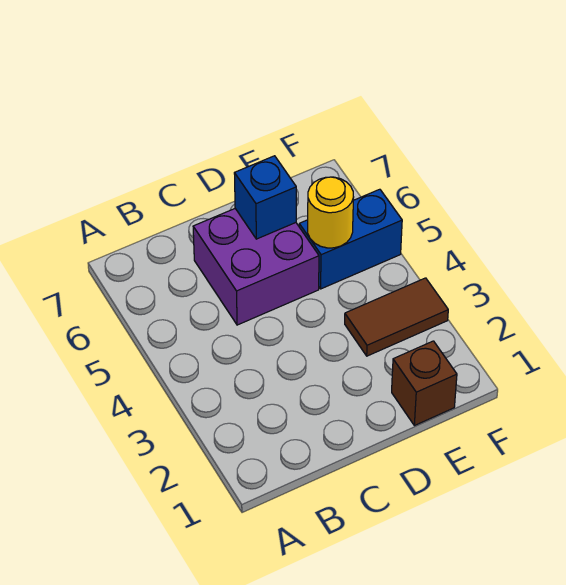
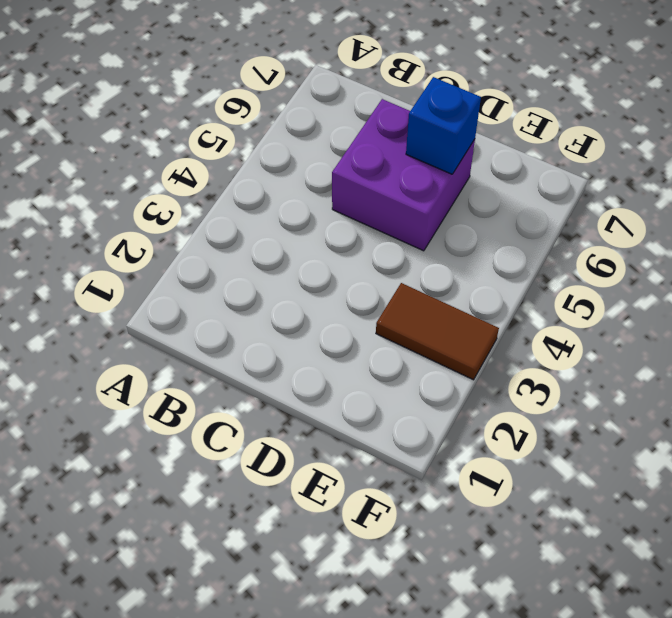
none -> brown brick E1 level 1
none -> blue brick E5:F5 level 1

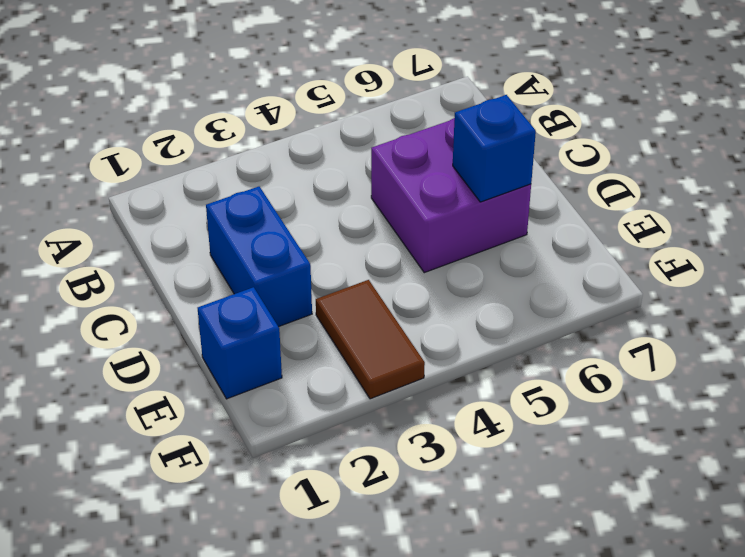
blue brick C2:D2 level 1 -> blue brick E5:F5 level 1
blue brick E1 level 1 -> brown brick E1 level 1
none -> yellow round brick E5 level 2

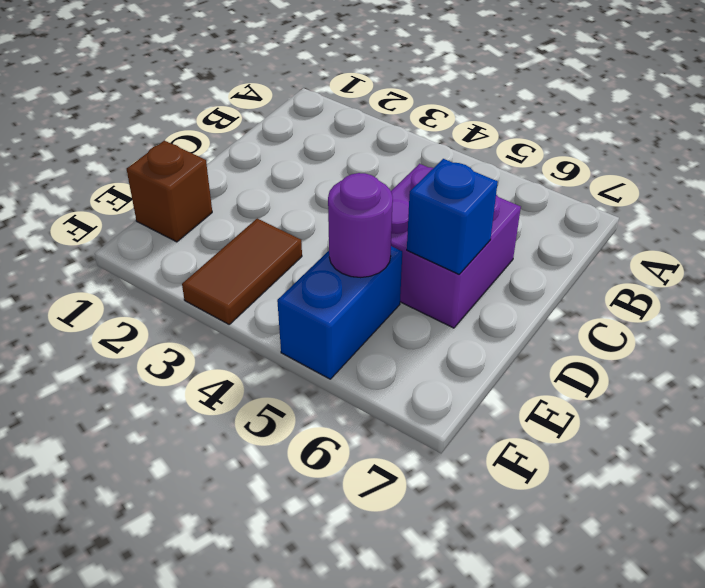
purple round brick E5 level 2 -> yellow round brick E5 level 2

